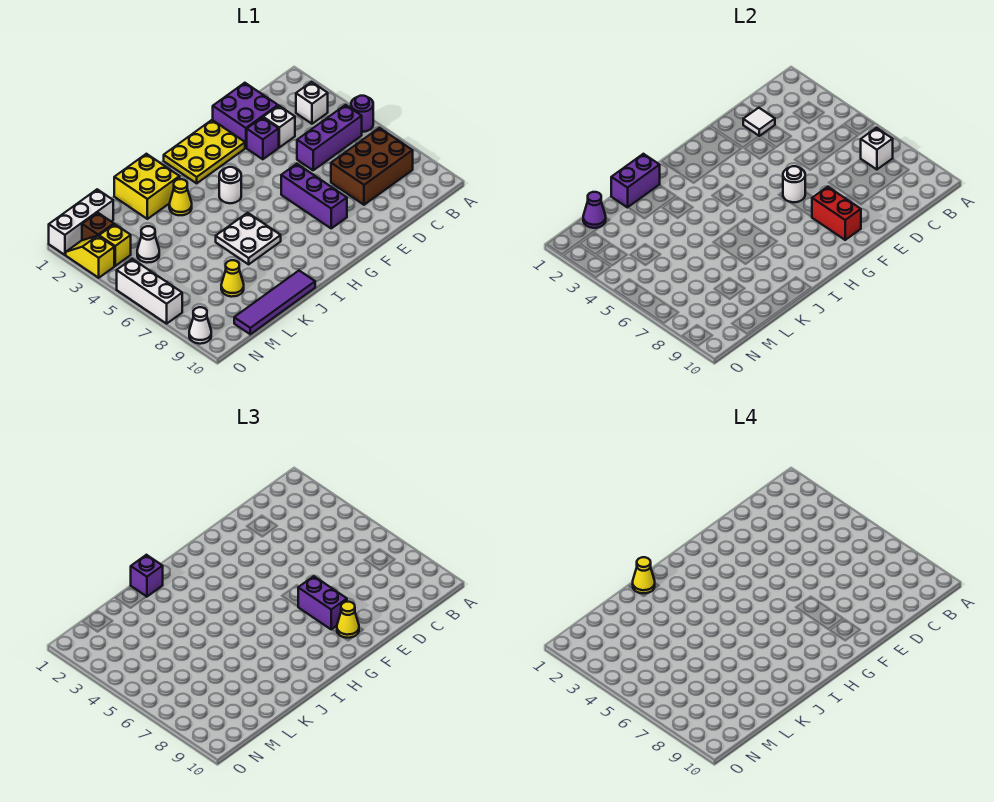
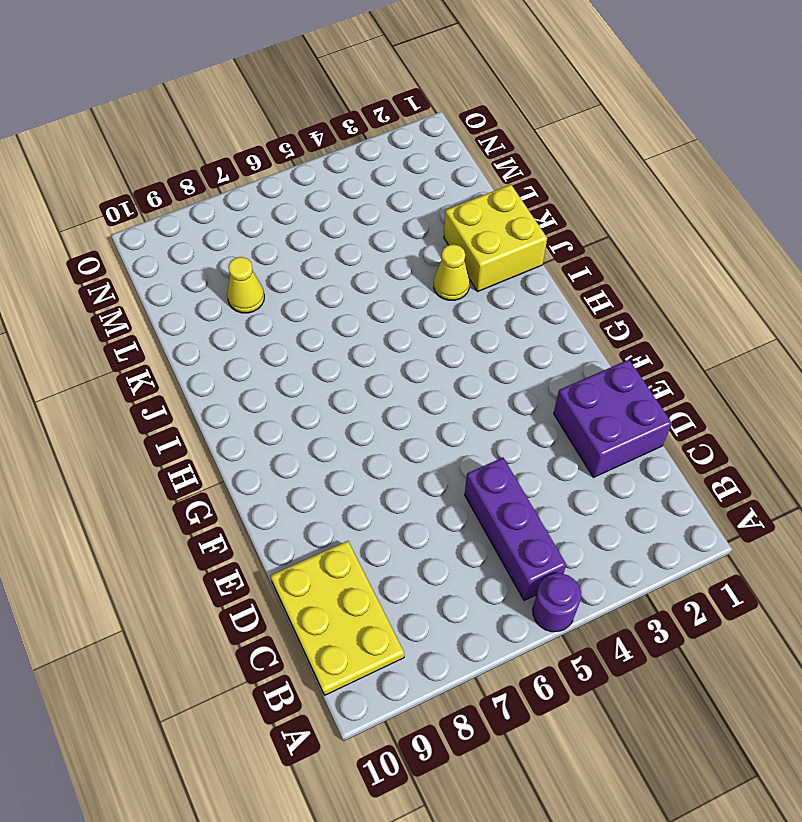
yellow plate B9:D10 level 1 -> yellow plate F1:H2 level 1
none -> white brick B3 level 1
none -> brown brick B7:D8 level 1
none -> white brick D3 level 1
none -> purple brick E3 level 1

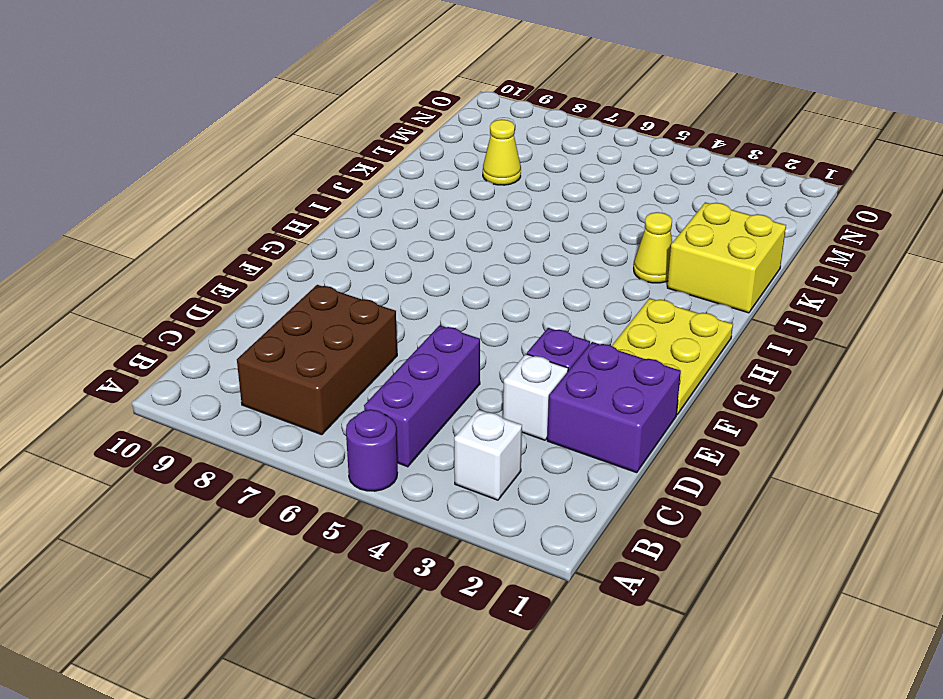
none -> purple brick F6:F8 level 1
none -> white round brick H4 level 1
none -> white plate I6:J7 level 1
none -> purple tile J10:M10 level 1

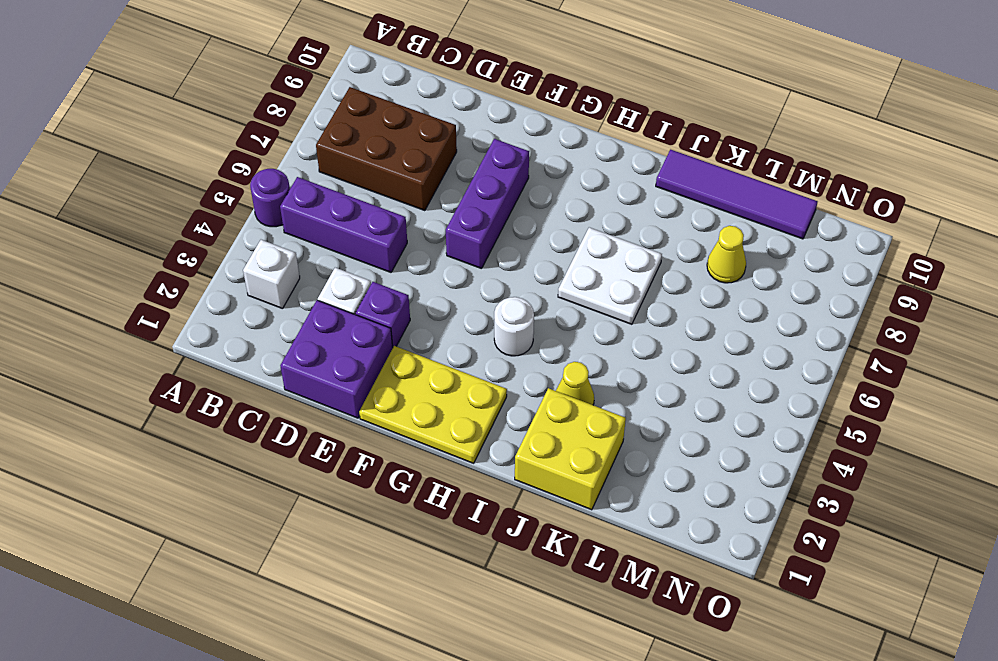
none -> white brick M1:O1 level 1
none -> white cone M4 level 1
none -> brown brick N2 level 1
none -> yellow brick N3 level 1

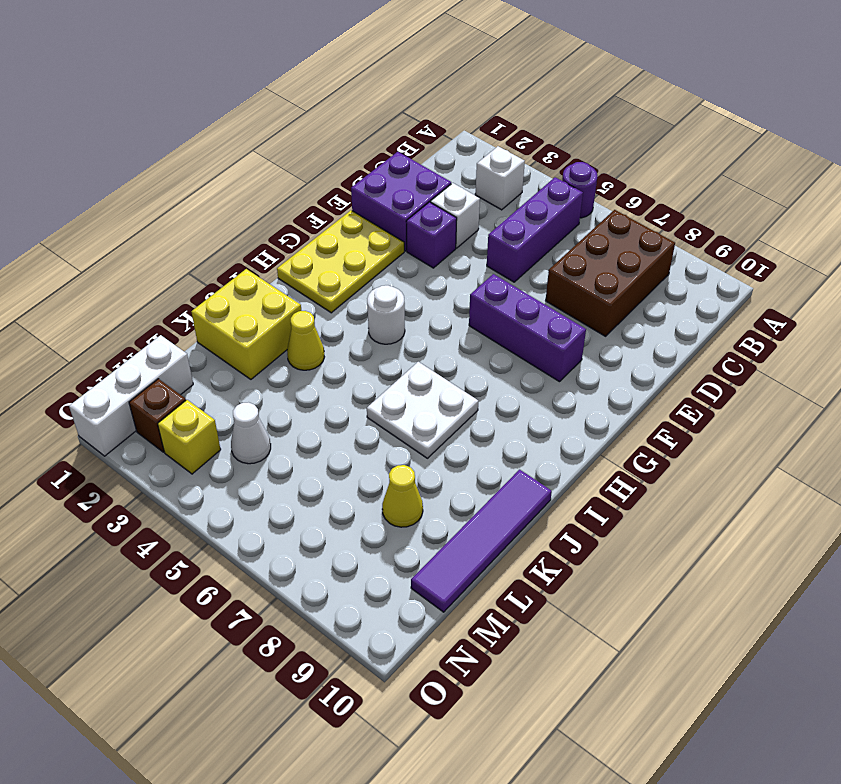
none -> yellow slope O2:O3 level 1 top 3
none -> white brick O5:O7 level 1
none -> white cone O9 level 1
none -> white brick B7 level 2

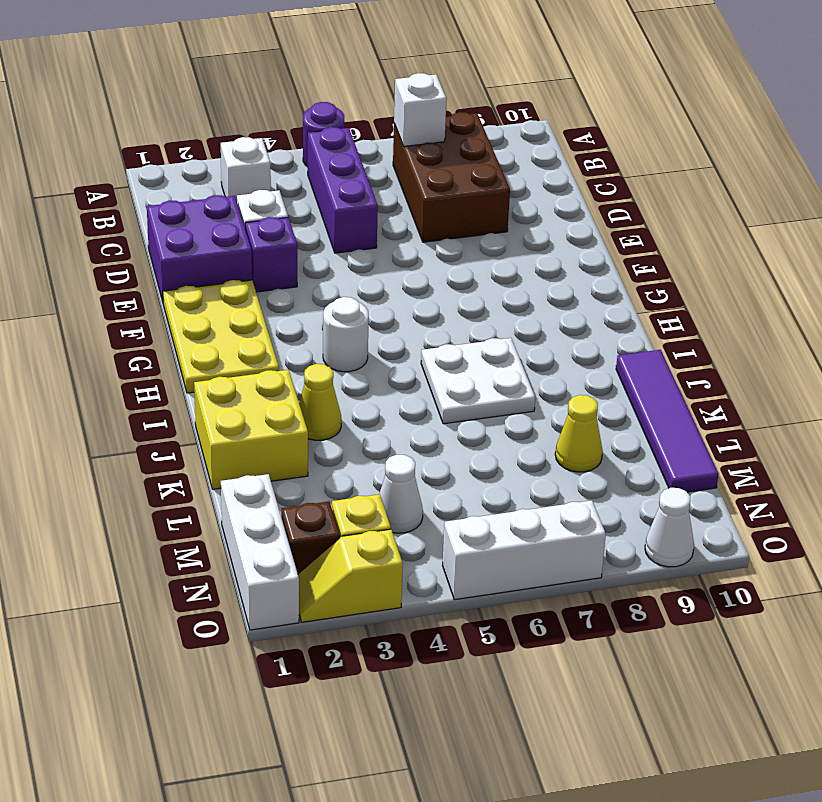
none -> purple brick F6:F8 level 1
none -> white tile D2 level 2
none -> white round brick F6 level 2
none -> red brick F8:F9 level 2

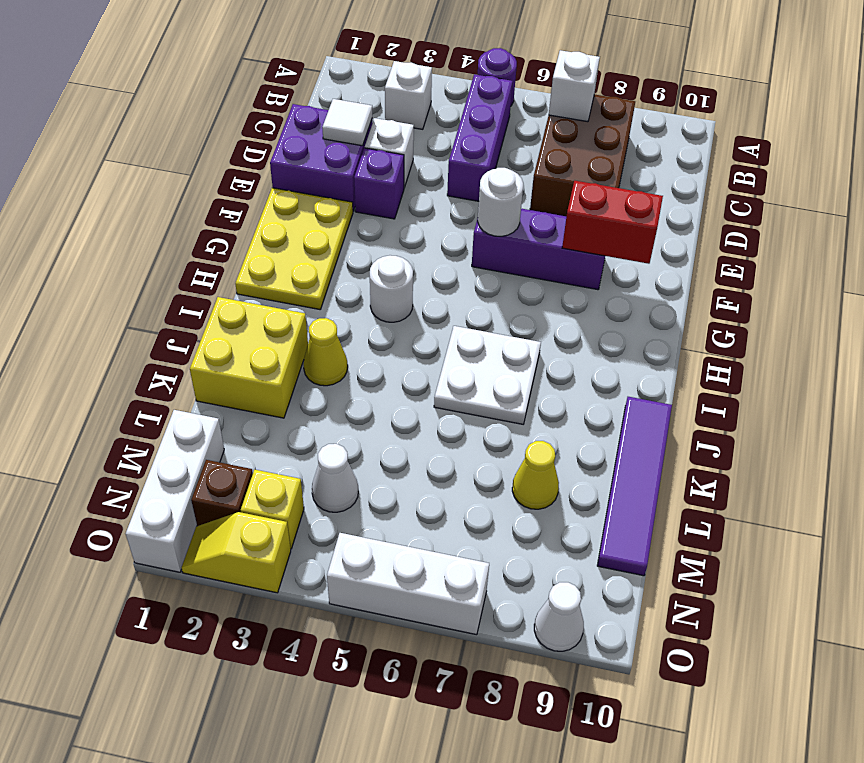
none -> purple brick J1:K1 level 2
none -> purple cone M1 level 2
none -> purple brick F7:F8 level 3
none -> yellow cone F9 level 3

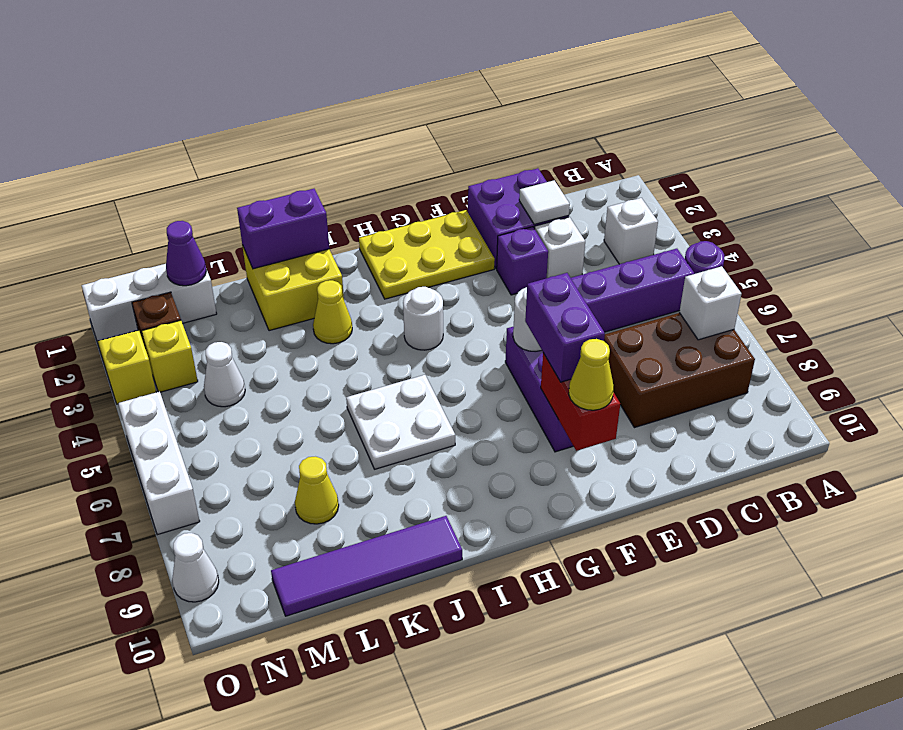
none -> purple brick J1 level 3
none -> yellow cone J1 level 4

